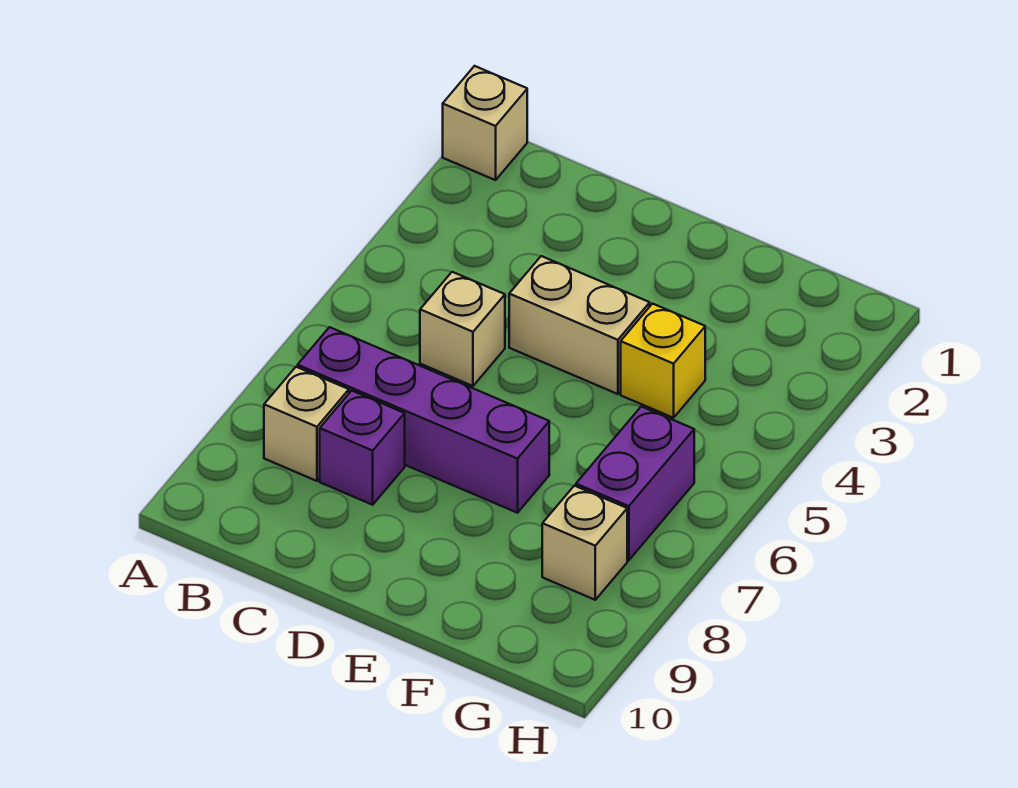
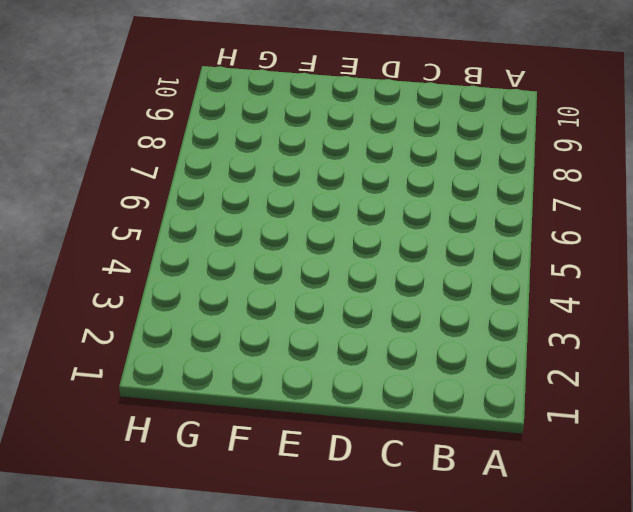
none -> tan brick A1 level 1
none -> purple brick B7:E7 level 1

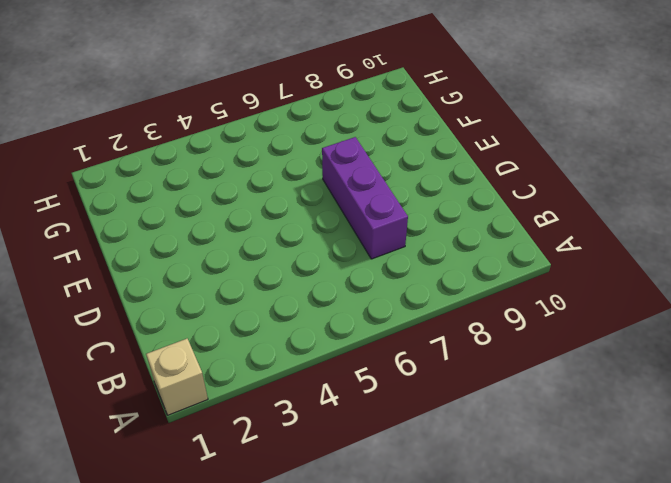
purple brick C7:E7 level 1 -> purple brick B7:E7 level 1
none -> tan brick B8 level 1
none -> tan brick C5 level 1

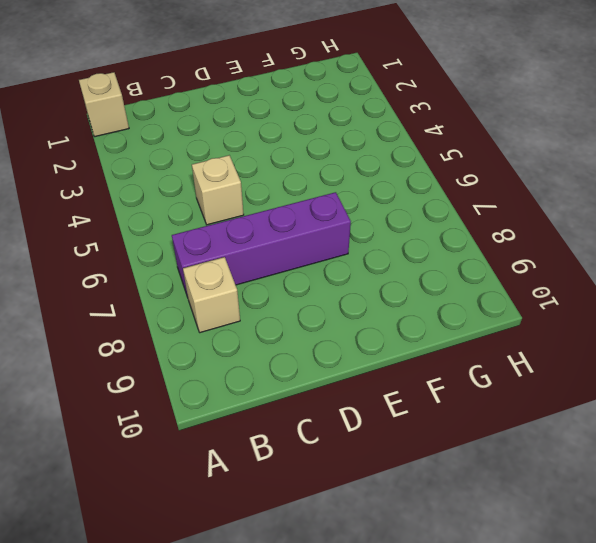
none -> purple brick C8 level 1
none -> tan brick D4:E4 level 1

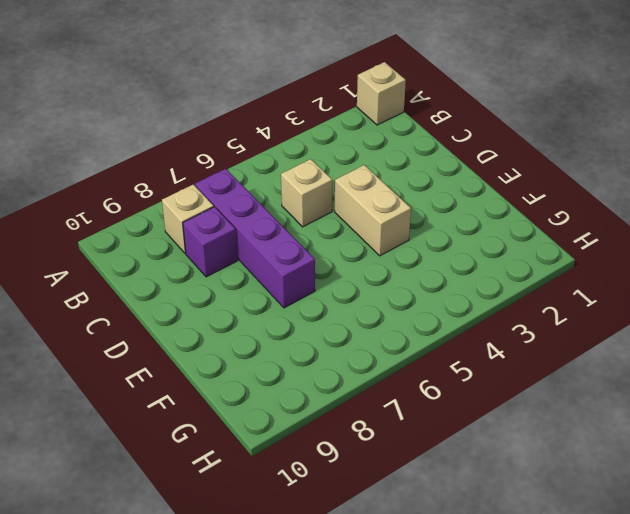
none -> yellow brick F4 level 1
none -> purple brick G6:G7 level 1

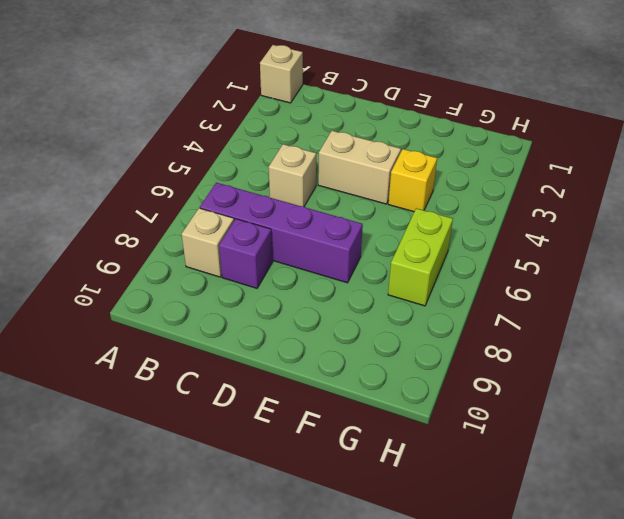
lime brick G6:G7 level 1 -> purple brick G6:G7 level 1
none -> tan brick G8 level 1

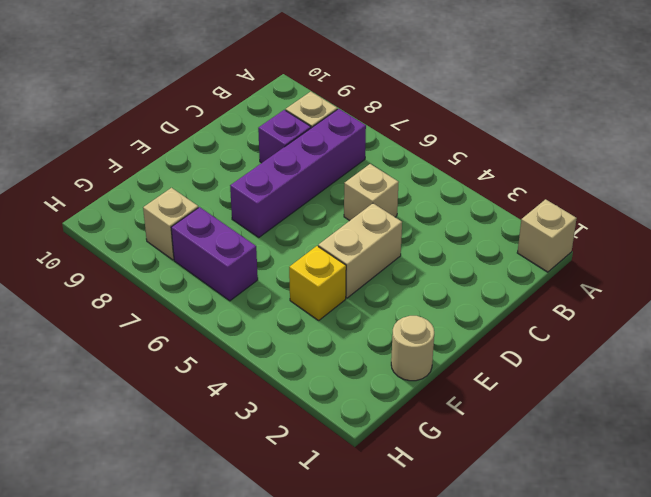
tan round brick F1 level 1 -> none

